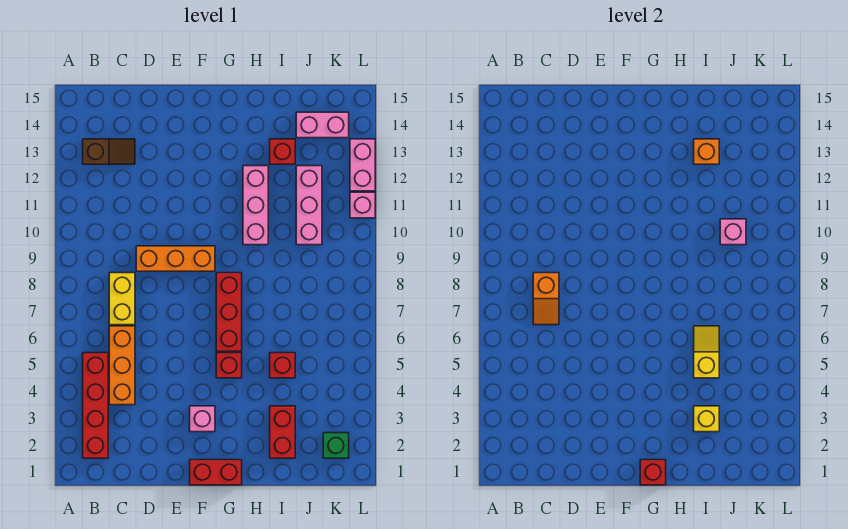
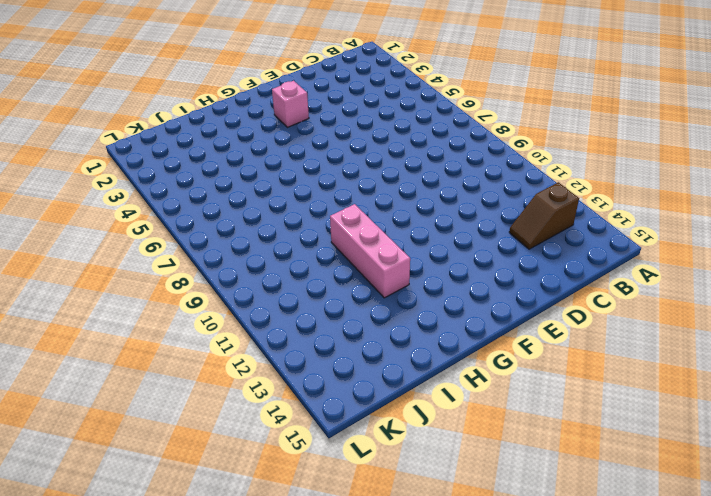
none -> red brick B2:B5 level 1
none -> orange brick C4:C6 level 1
none -> yellow brick C7:C8 level 1

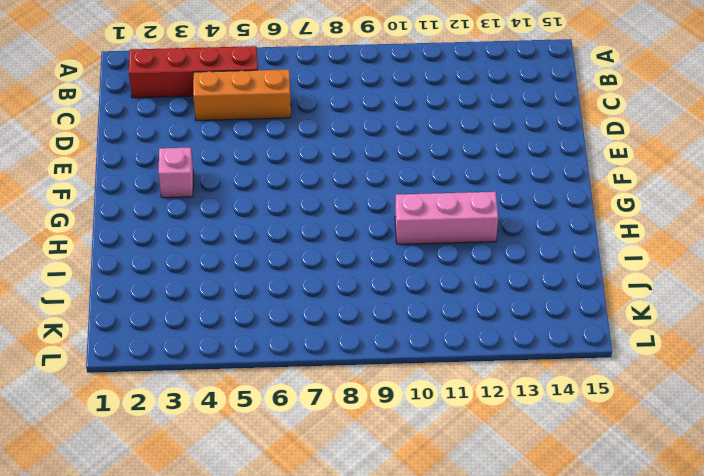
none -> brown slope B13:C13 level 1 top B
none -> yellow brick C7:C8 level 1
none -> orange brick D9:F9 level 1

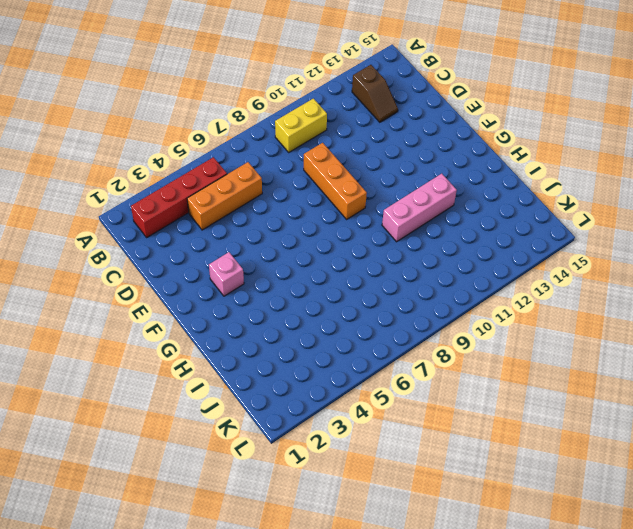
yellow brick B9:B10 level 1 -> yellow brick C7:C8 level 1
none -> red brick F1:G1 level 1
none -> red brick G5 level 1
none -> red brick G6:G8 level 1

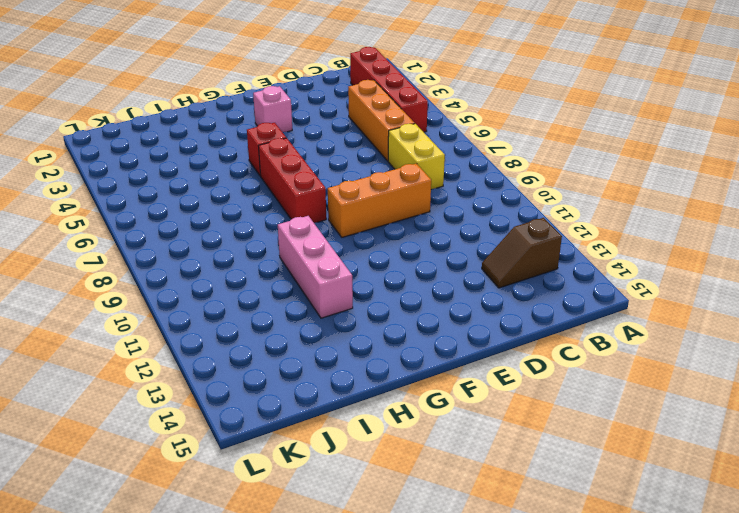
none -> red brick F1:G1 level 1
none -> red brick I2:I3 level 1
none -> red brick I5 level 1

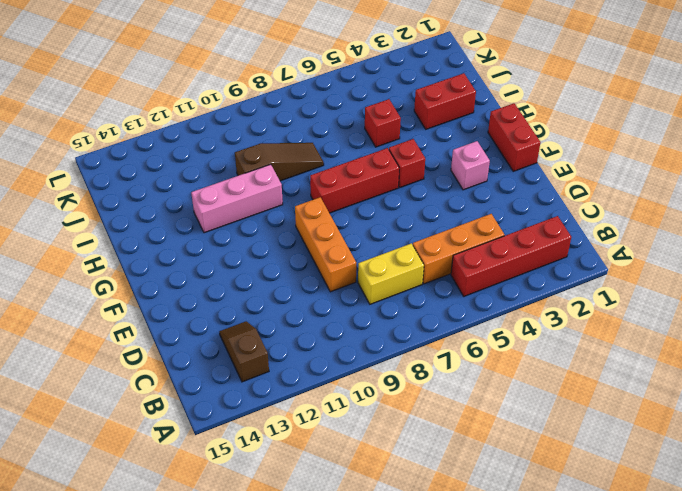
brown slope I8:I10 level 1 top 10 -> none
none -> red brick I13 level 1
none -> pink brick J10:J12 level 1
none -> pink brick J14:K14 level 1

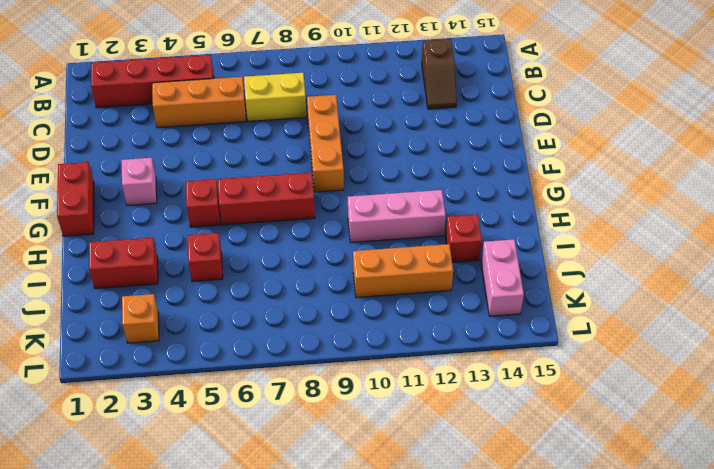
orange brick J10:J12 level 1 -> pink brick J10:J12 level 1
orange brick K3 level 1 -> orange brick I13 level 2
none -> green brick K2 level 1
none -> pink brick L11 level 1
none -> pink brick L12:L13 level 1

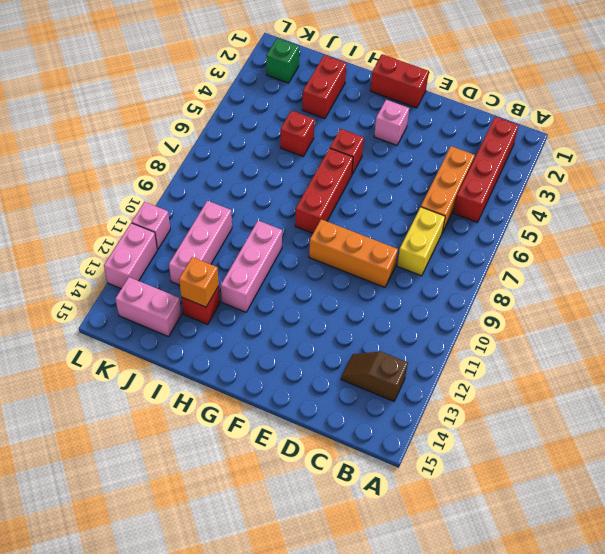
none -> orange slope C7:C8 level 2 top 8
none -> red brick G1 level 2
none -> yellow brick I3 level 2

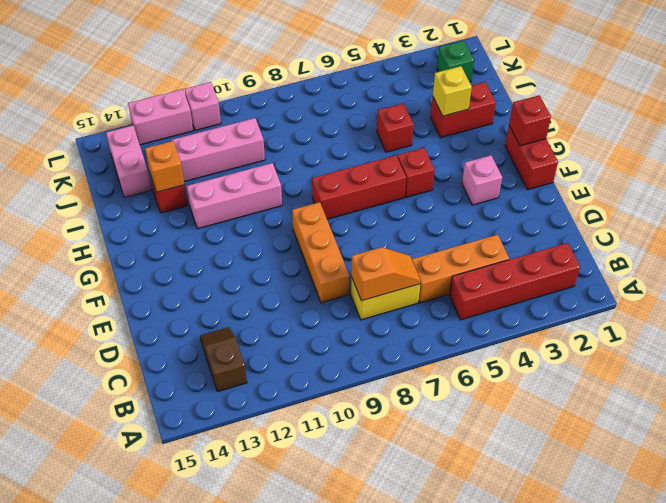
none -> yellow slope I5:I6 level 2 top 5
none -> pink brick J10 level 2

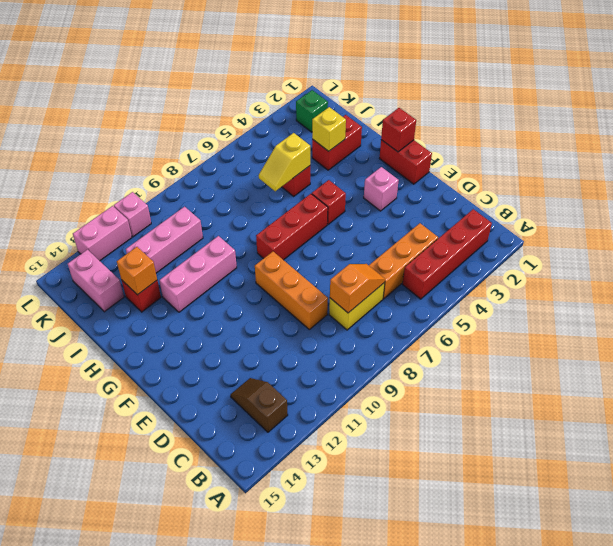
none -> pink brick J10 level 2

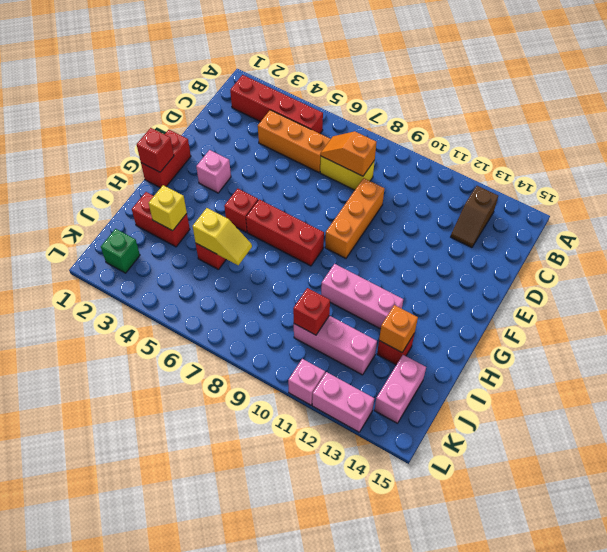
red brick J10 level 2 -> pink brick J10 level 2

